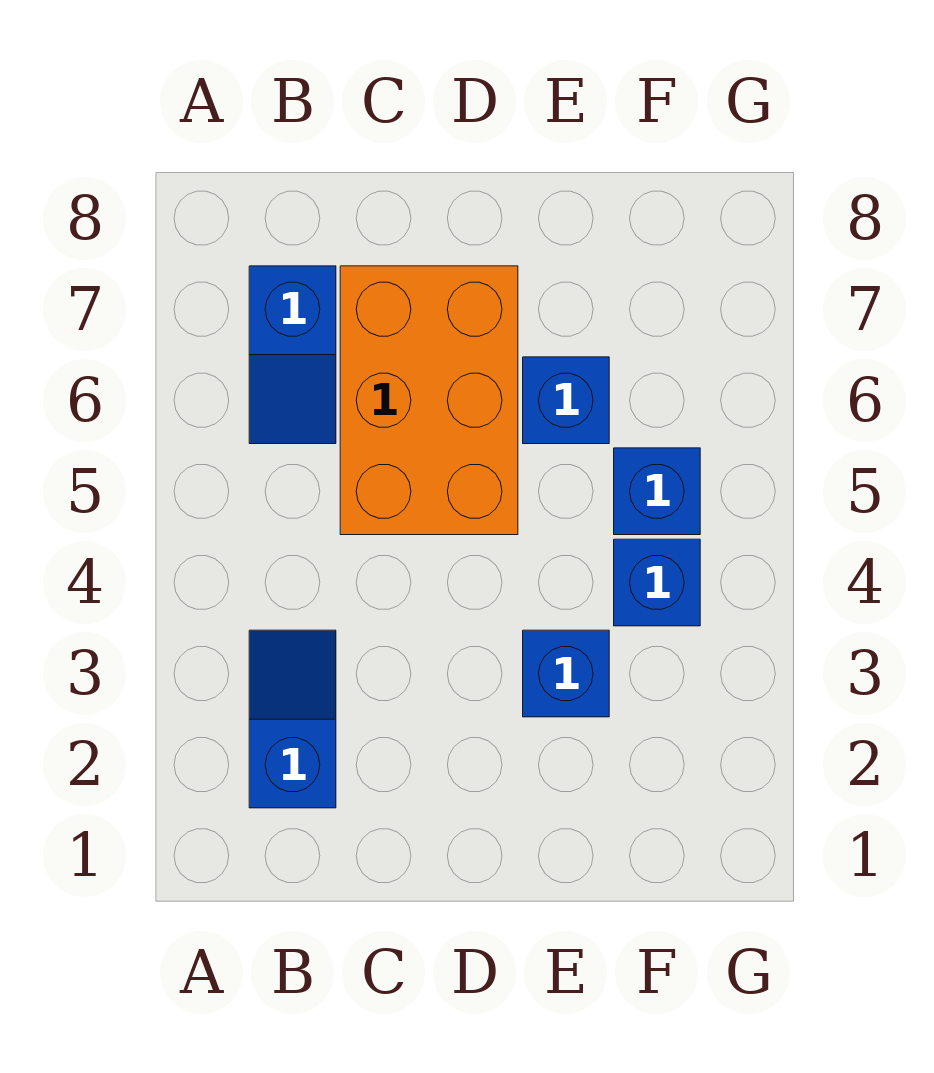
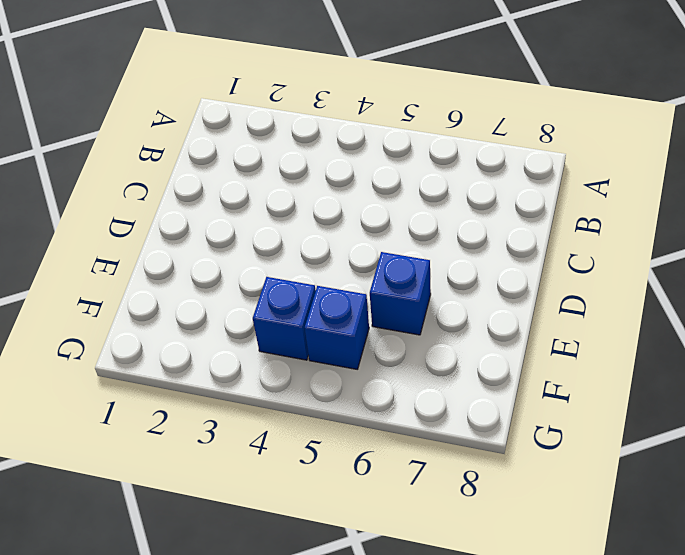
none -> blue slope B2:B3 level 1 top 2
none -> blue slope B6:B7 level 1 top 7

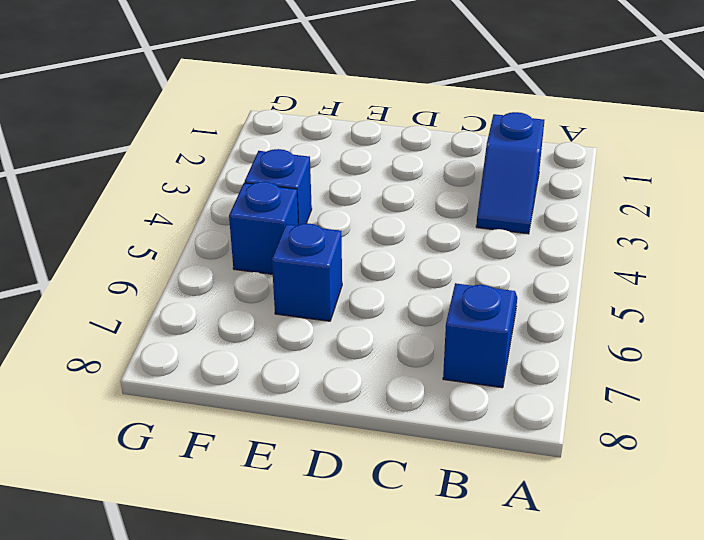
none -> orange brick C5:D7 level 1
none -> blue brick E3 level 1

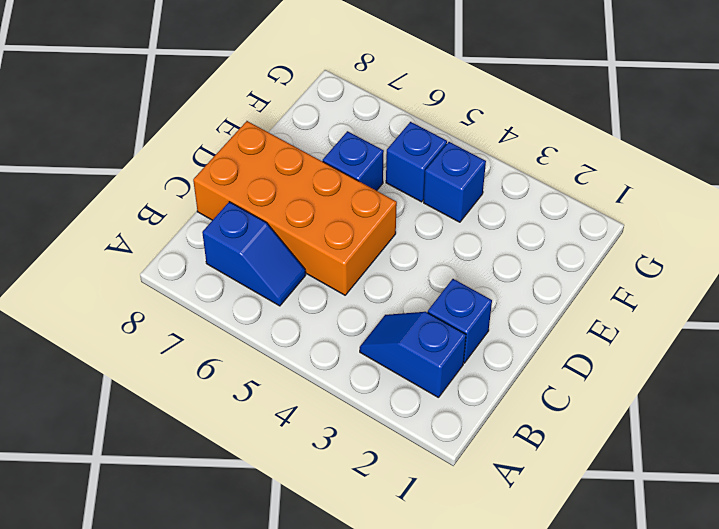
blue brick C2 level 1 -> blue brick E3 level 1
orange brick C5:D8 level 1 -> orange brick C5:D7 level 1

